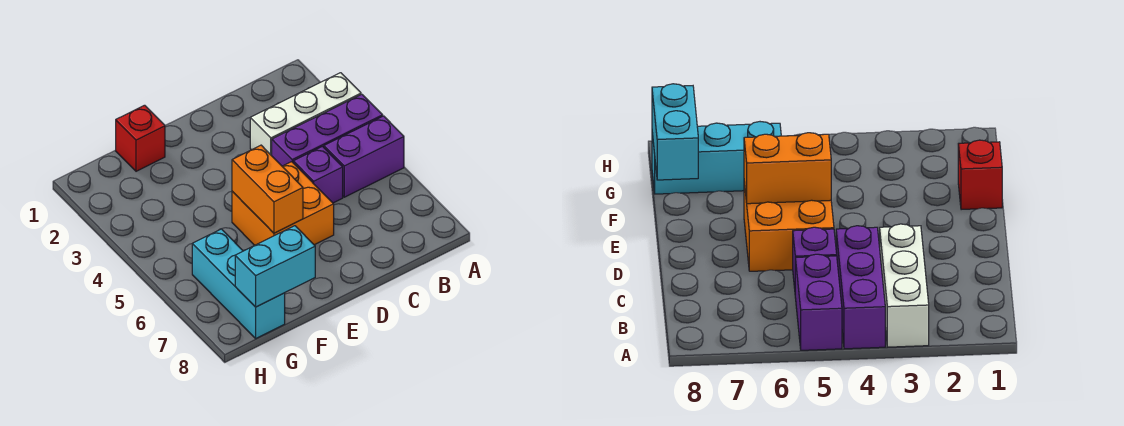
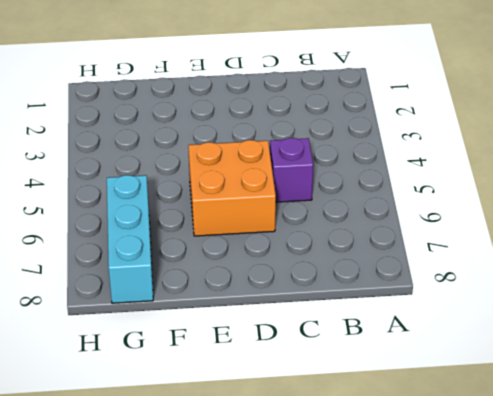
none -> white brick A3:C3 level 1
none -> purple brick A4:C4 level 1

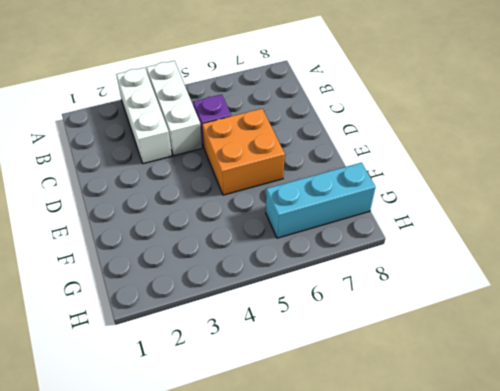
white brick A4:C4 level 1 -> purple brick A4:C4 level 1
none -> purple brick A5:B5 level 1
none -> red brick F1 level 1

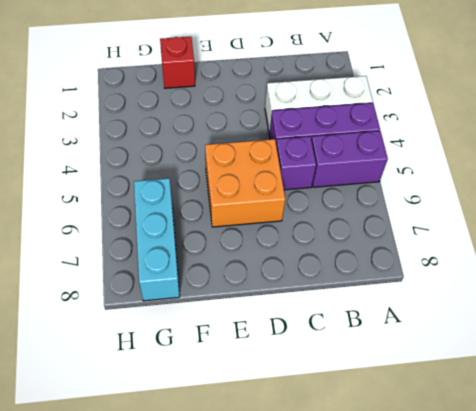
none -> orange brick E5:E6 level 2
none -> cyan brick F8:G8 level 2

